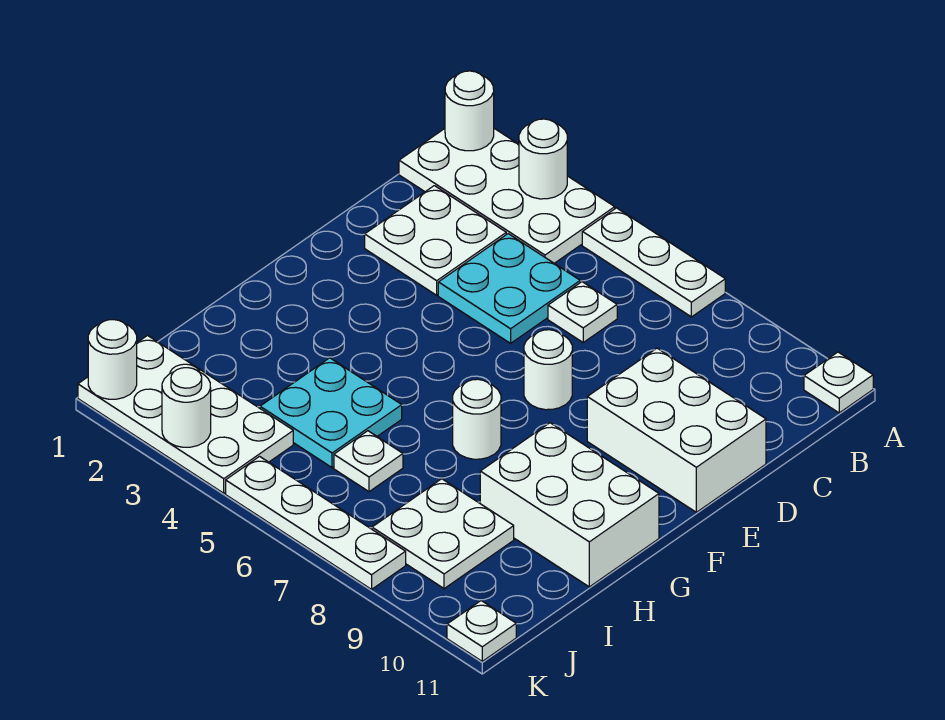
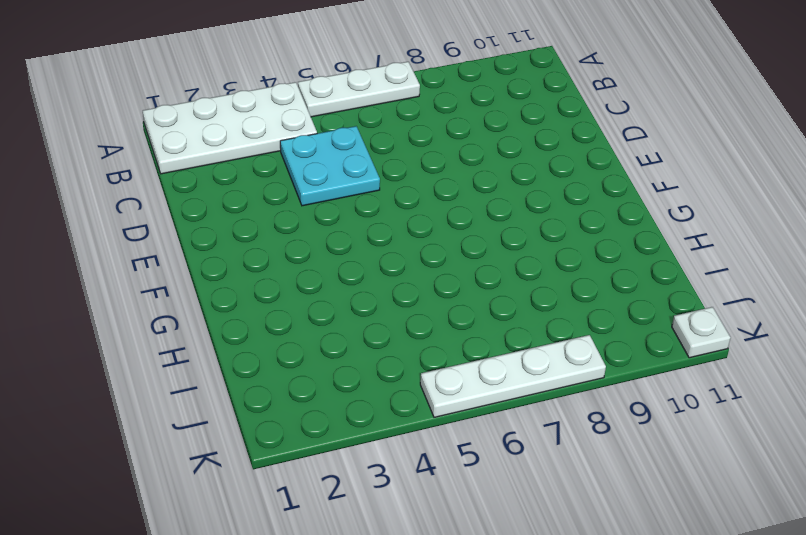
none -> white plate A11 level 1
none -> white plate C2:D3 level 1
none -> white plate C6 level 1

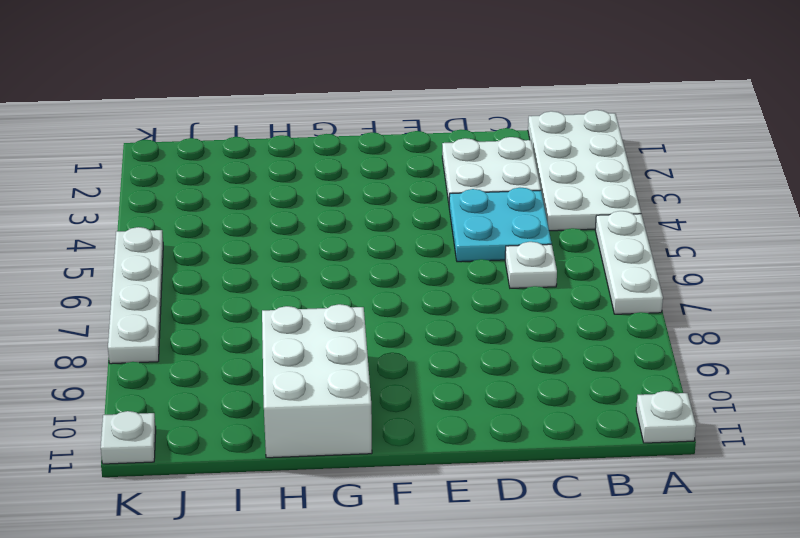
none -> white brick D9:E11 level 1
none -> white round brick E7 level 1
none -> white round brick G7 level 1

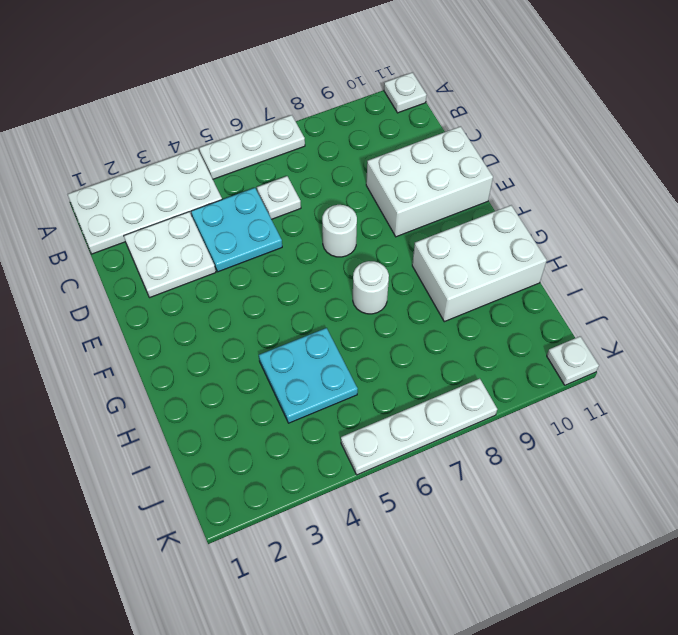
none -> white plate I6 level 1
none -> white plate I8:J9 level 1
none -> white plate J1:K4 level 1

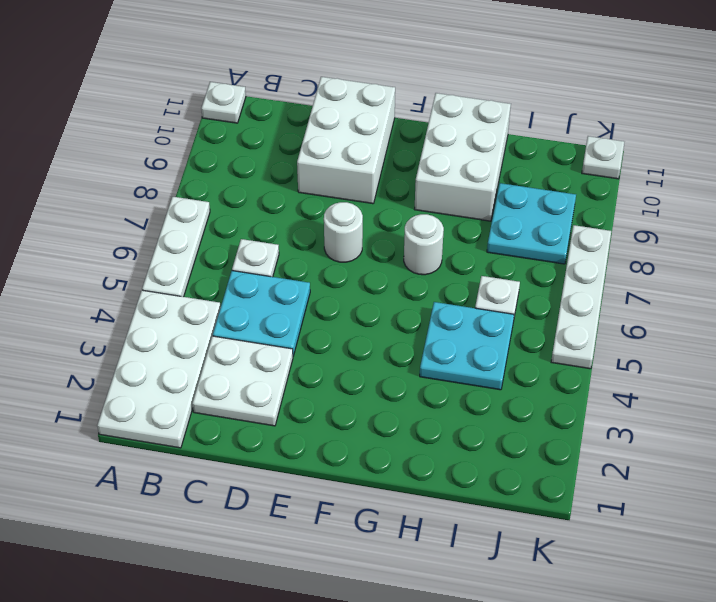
cyan plate I8:J9 level 1 -> white plate I8:J9 level 1
none -> white plate J1:K4 level 1
none -> white round brick A1 level 2
none -> white round brick A3 level 2

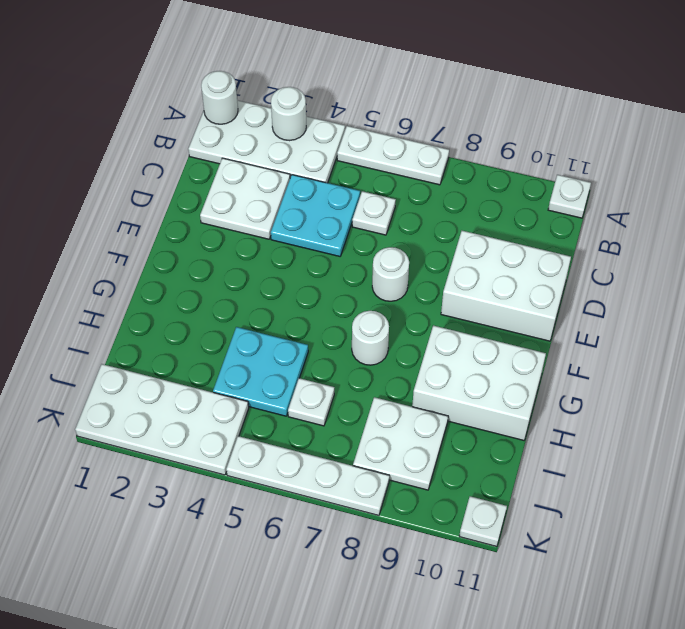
none -> white round brick K1 level 2
none -> white round brick K3 level 2

